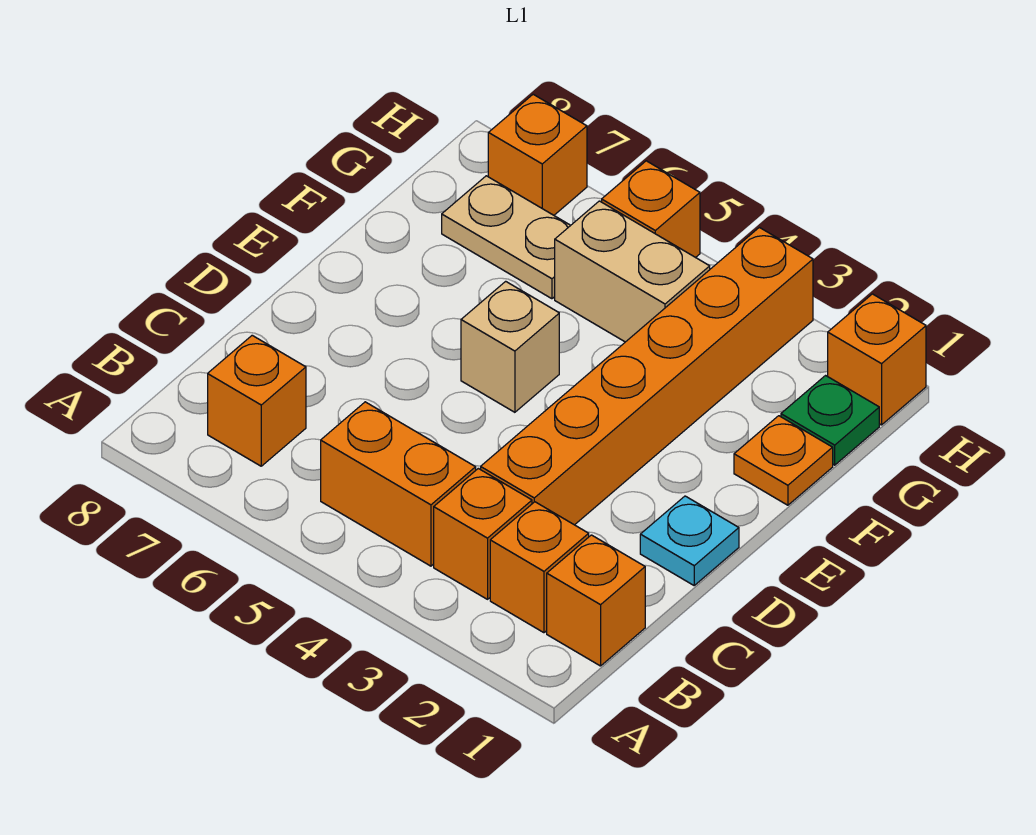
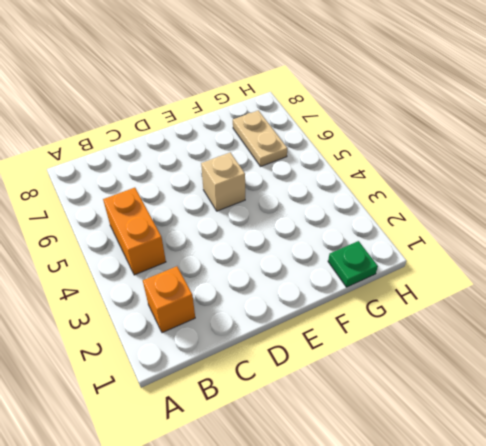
none -> orange brick B1 level 1
none -> orange brick B3 level 1
none -> orange brick B7 level 1

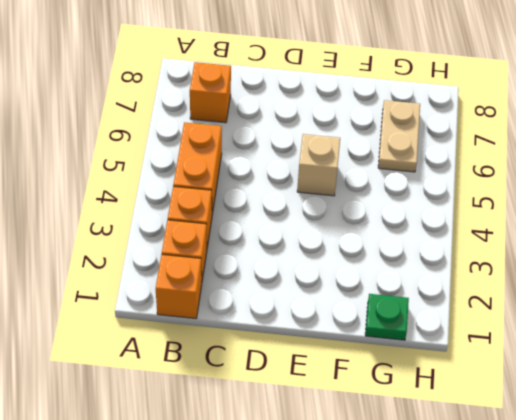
none -> orange brick C3:H3 level 1
none -> cyan plate D1 level 1
none -> orange plate F1 level 1

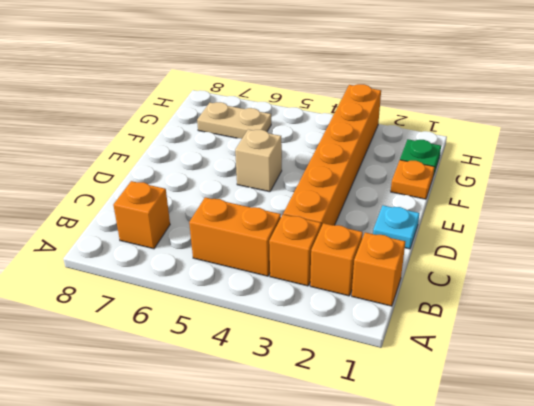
none -> tan brick G4:G5 level 1
none -> orange brick H1 level 1
none -> orange brick H5 level 1

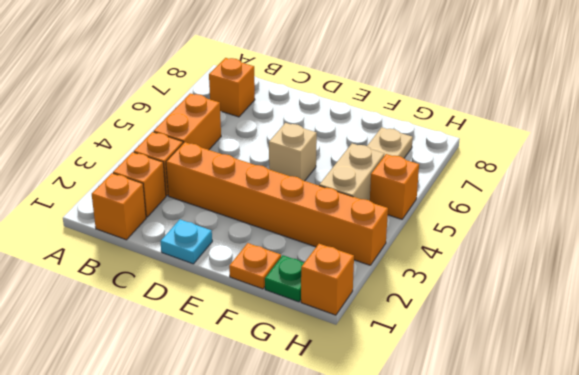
none -> orange brick H7 level 1

